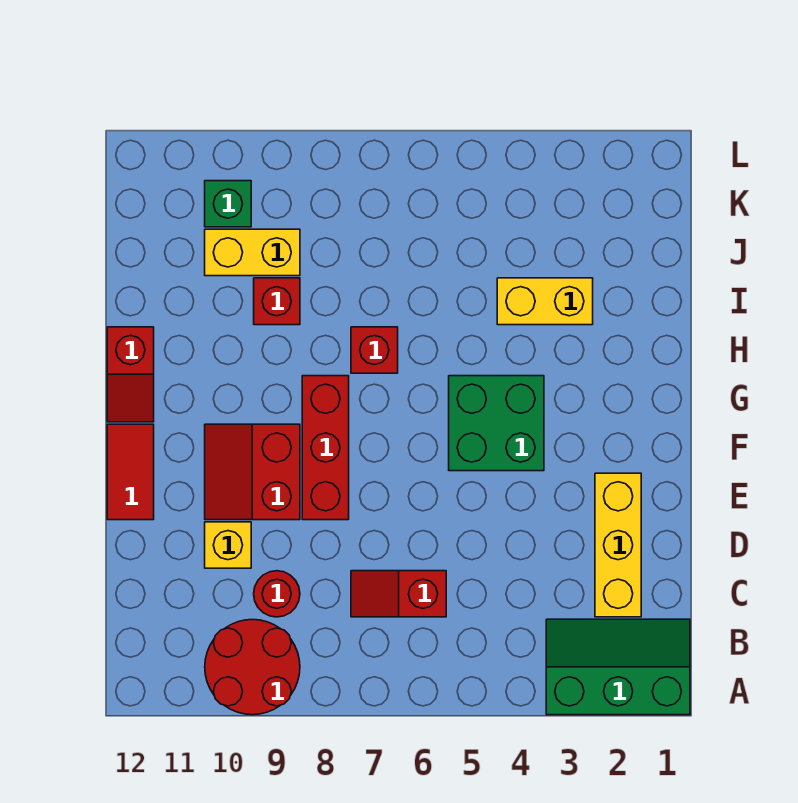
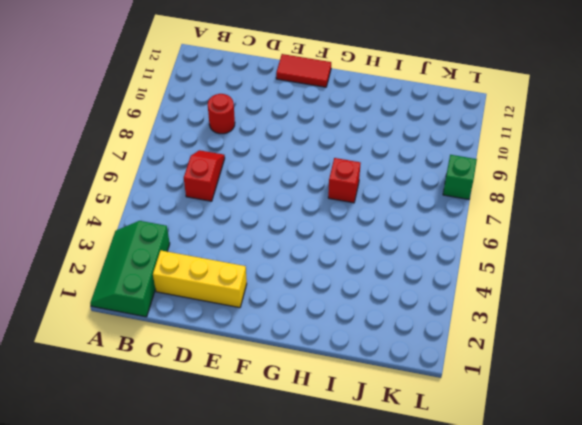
green slope A1:B3 level 1 top B -> green slope A1:B3 level 1 top A
green brick L8 level 1 -> green brick K10 level 1
none -> red round brick A9:B10 level 1
none -> yellow brick D10 level 1
none -> red brick E8:G8 level 1

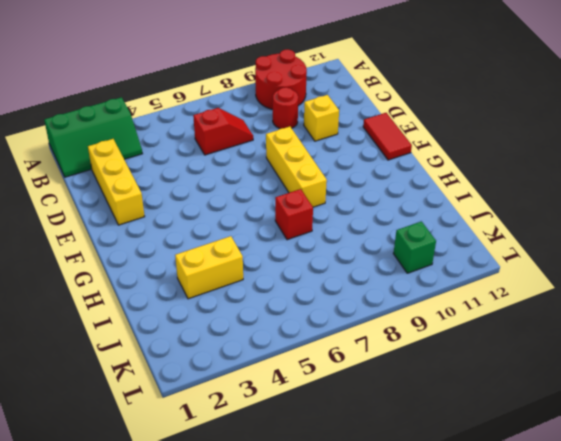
yellow brick E8:G8 level 1 -> red brick E8:G8 level 1
none -> red slope E9:F10 level 1 top 9
none -> green brick F4:G5 level 1
none -> red slope G12:H12 level 1 top H

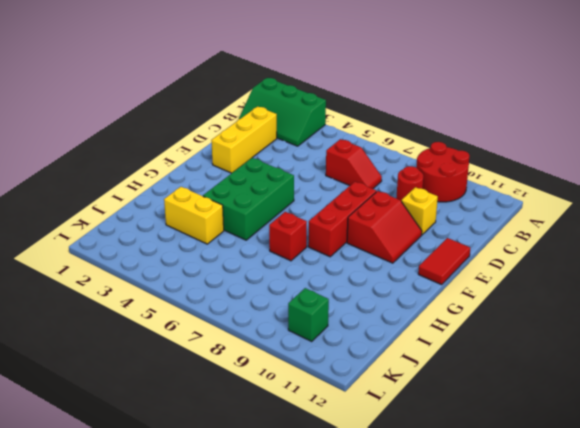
green brick F4:H5 level 1 -> green brick F4:G5 level 1
none -> red slope G12:H12 level 1 top H
none -> red brick I9 level 1
none -> yellow brick J9:J10 level 1

